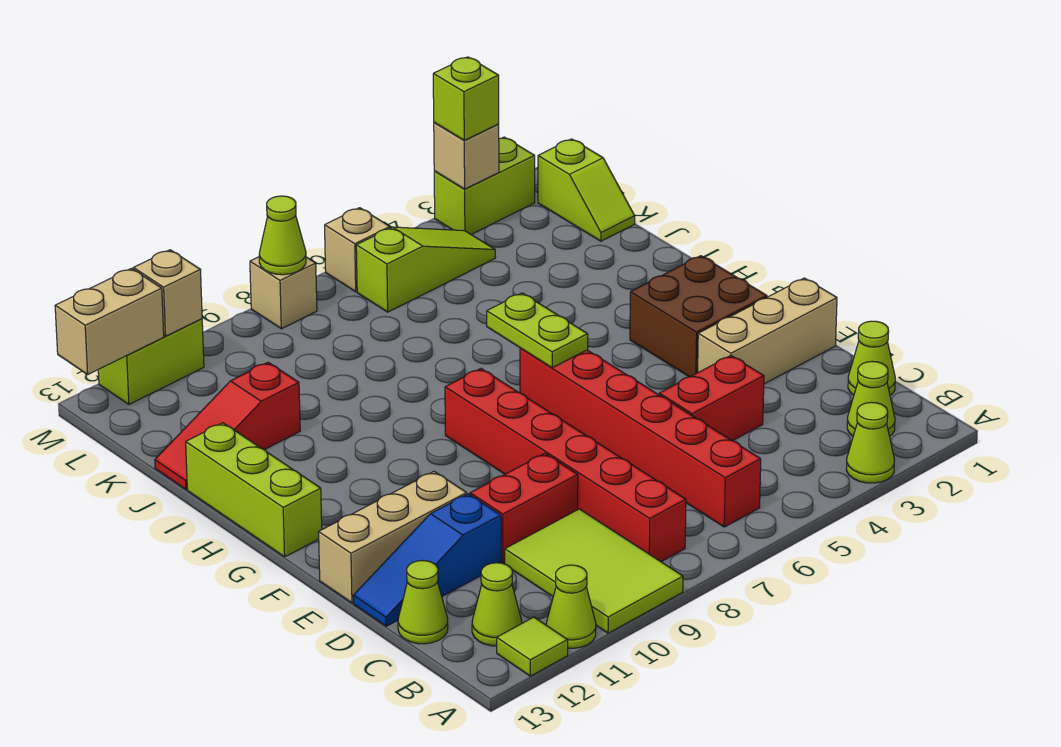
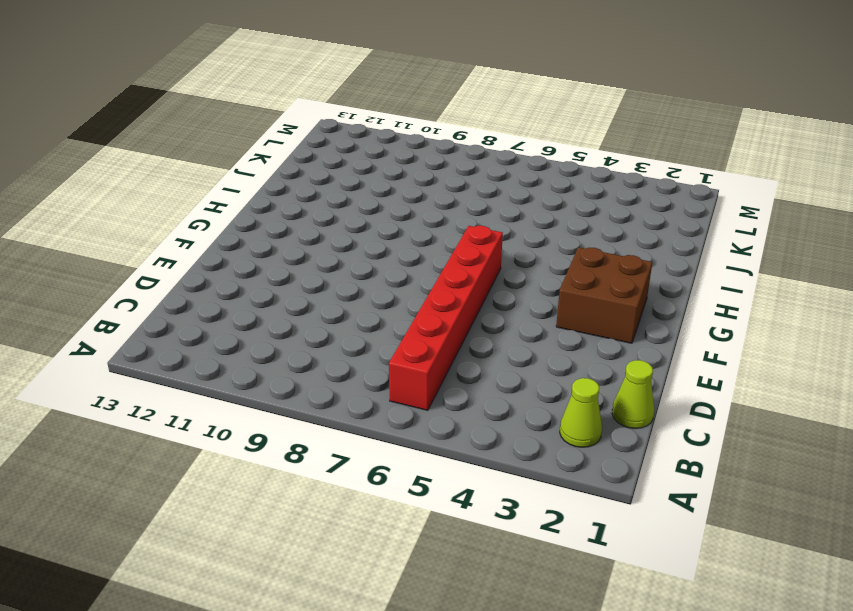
none -> lime cone A3 level 1
none -> lime tile A9:C10 level 1
none -> lime cone A11 level 1
none -> lime tile A12 level 1

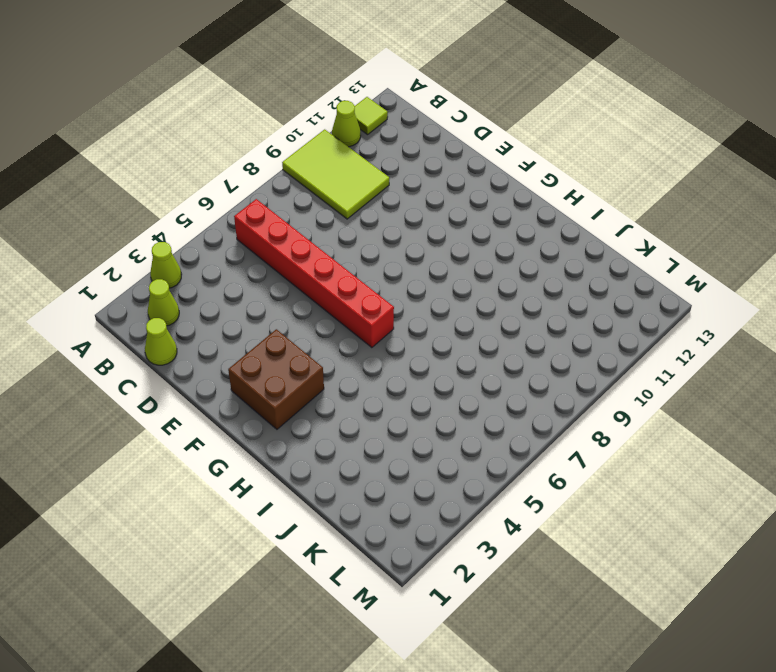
none -> red brick B8:G8 level 1
none -> lime cone B12 level 1
none -> lime cone C13 level 1
none -> red brick D4:D5 level 1

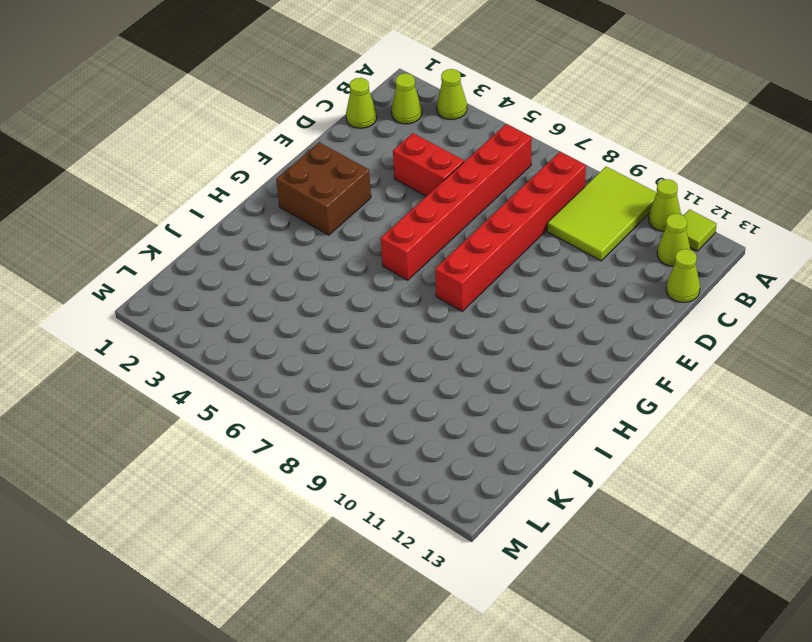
none -> red brick D9:D10 level 1
none -> blue slope D11:D13 level 1 top 11
none -> tan brick E1:E3 level 1
none -> tan brick E11:E13 level 1

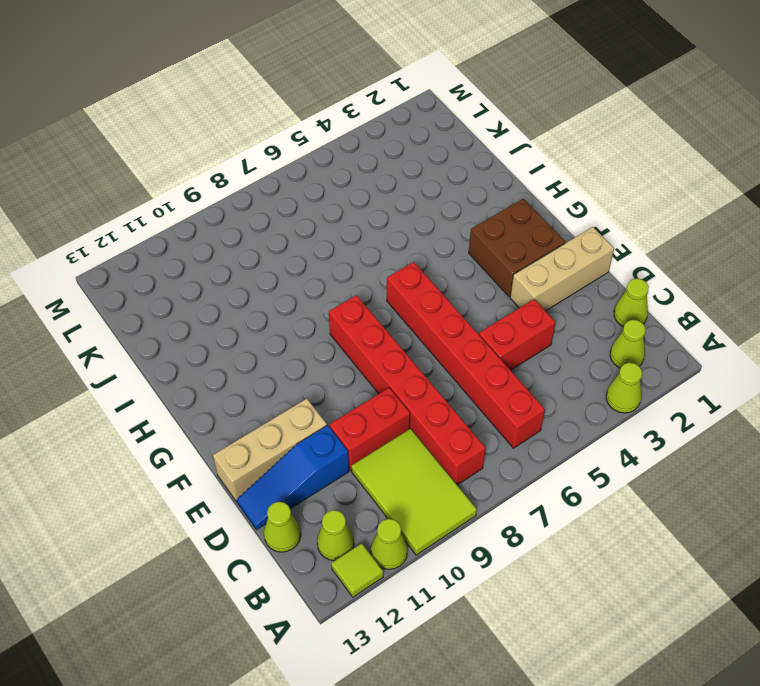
none -> lime brick G13:I13 level 1
none -> red slope J11:J13 level 1 top 11
none -> lime slope K1:L1 level 1 top L
none -> lime slope L4:L6 level 1 top 6

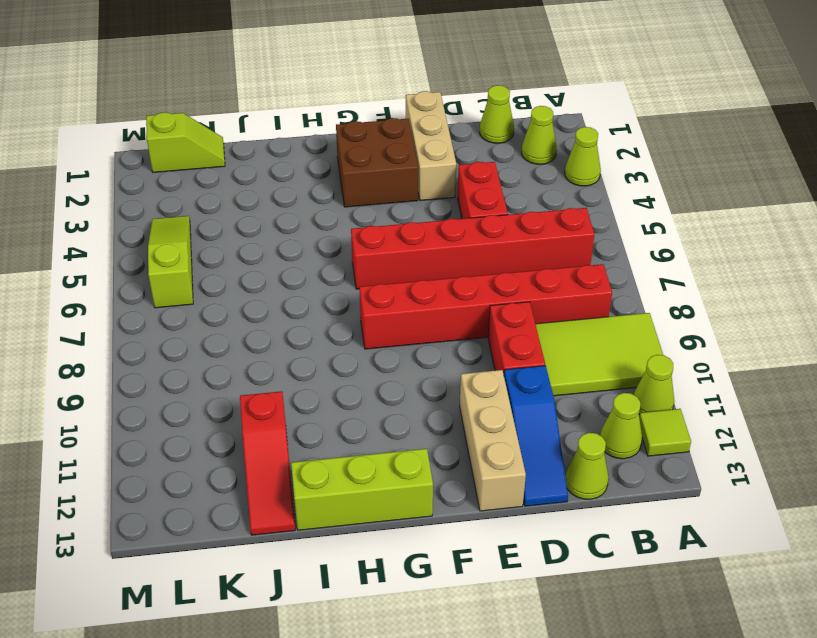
none -> lime brick M2:M3 level 1
none -> tan brick M6 level 1
none -> tan brick M8 level 1
none -> lime brick M11:M12 level 1

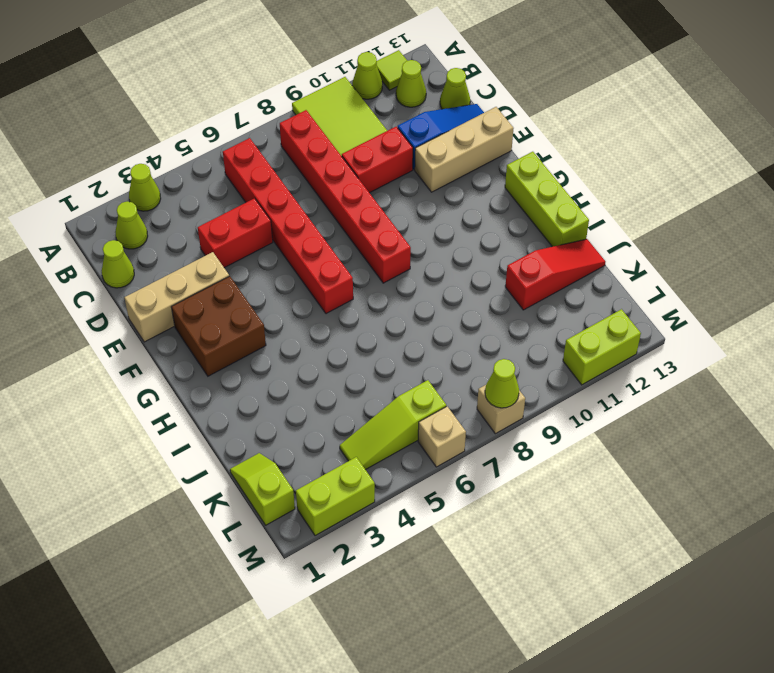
none -> lime plate G6:H6 level 2
none -> tan brick M3 level 2
none -> tan brick M11 level 2
none -> tan brick M12:M13 level 2

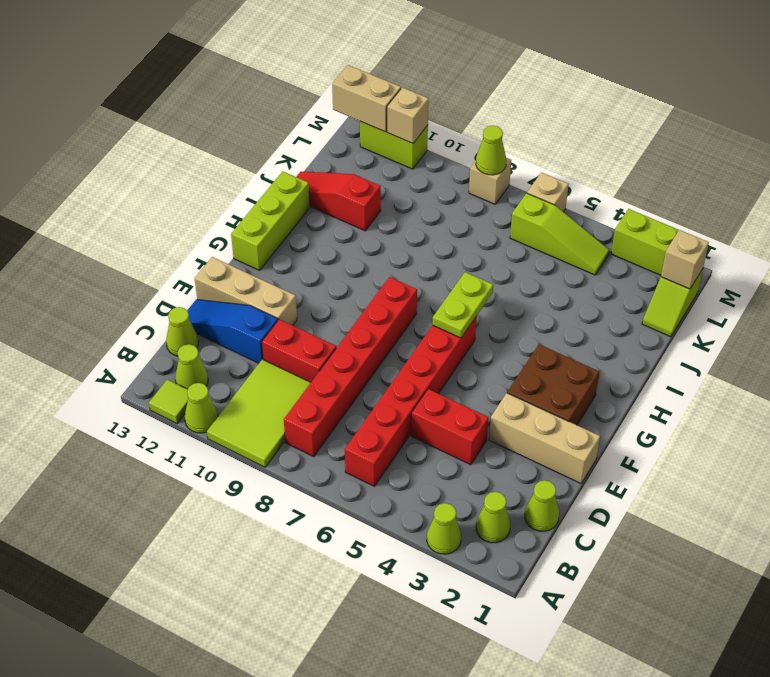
tan brick L1 level 2 -> tan brick M3 level 2
none -> lime brick M3 level 3

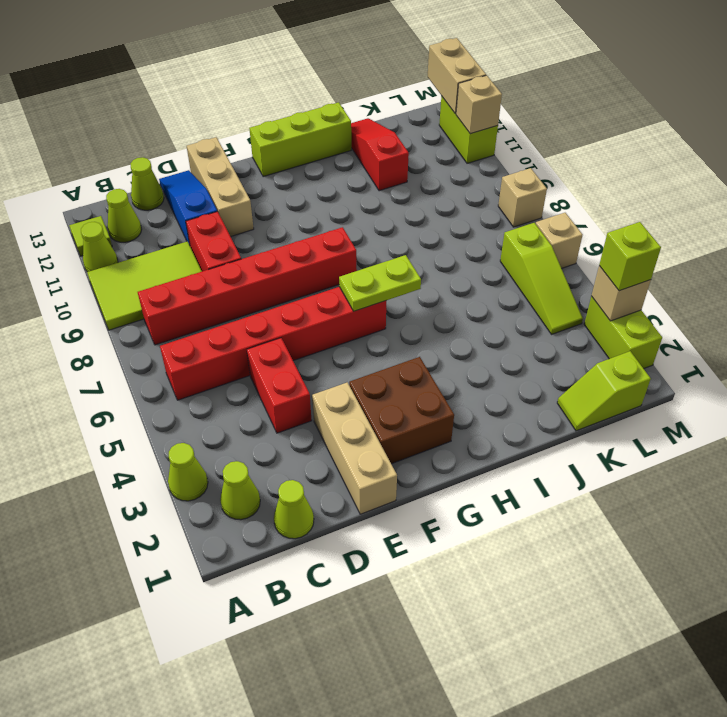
none -> lime cone M8 level 2

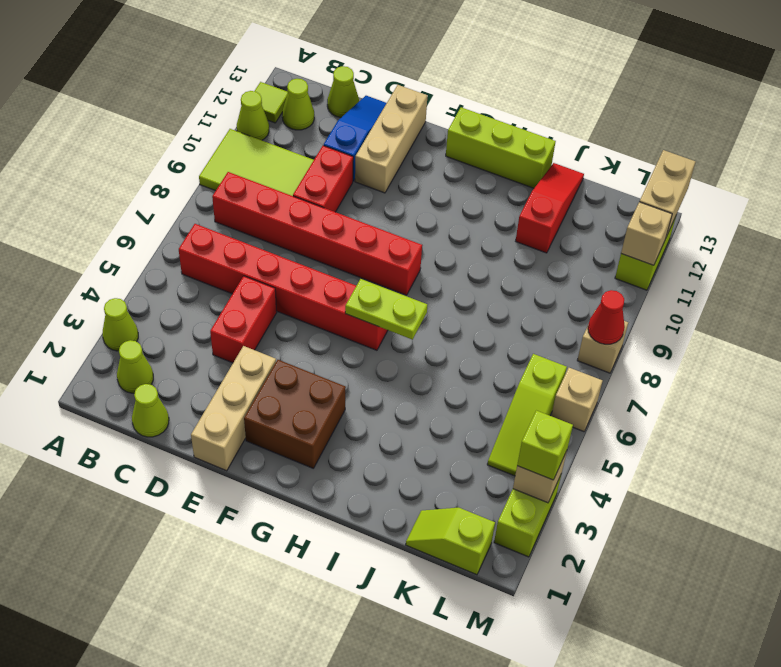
red cone M8 level 2 -> lime cone M8 level 2

